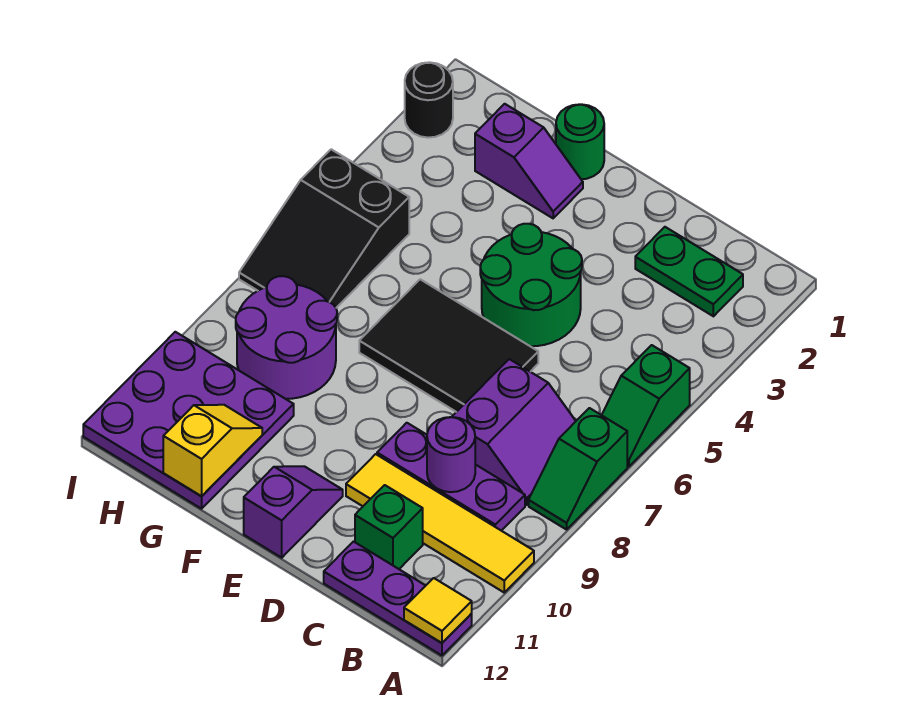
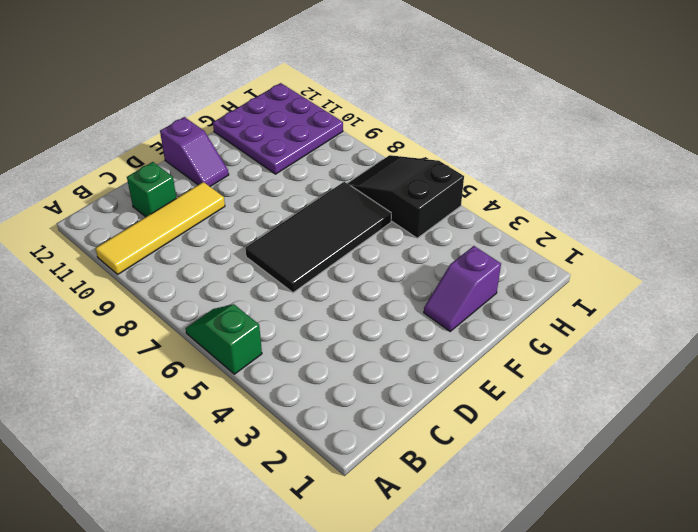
black tile D6:G7 level 1 -> black tile D6:F7 level 1
none -> green slope A7:A8 level 1 top 7
none -> purple plate A12:C12 level 1
none -> green plate B2:C2 level 1

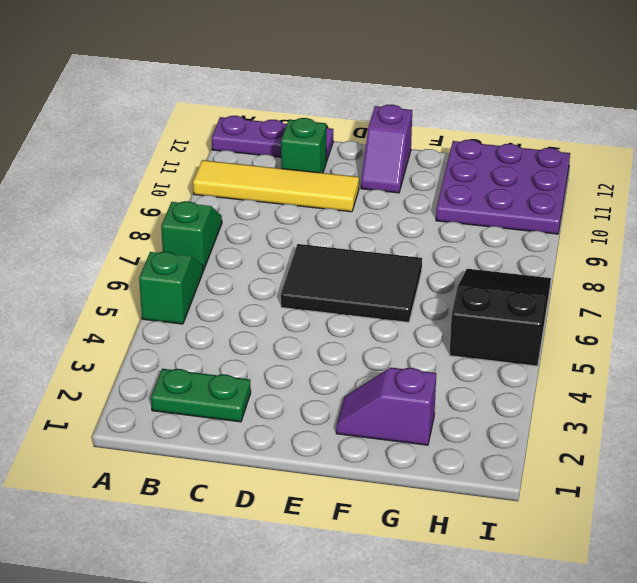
none -> purple slope B7:C8 level 1 top C
none -> purple plate B9:D9 level 1
none -> green round brick D4:E5 level 1

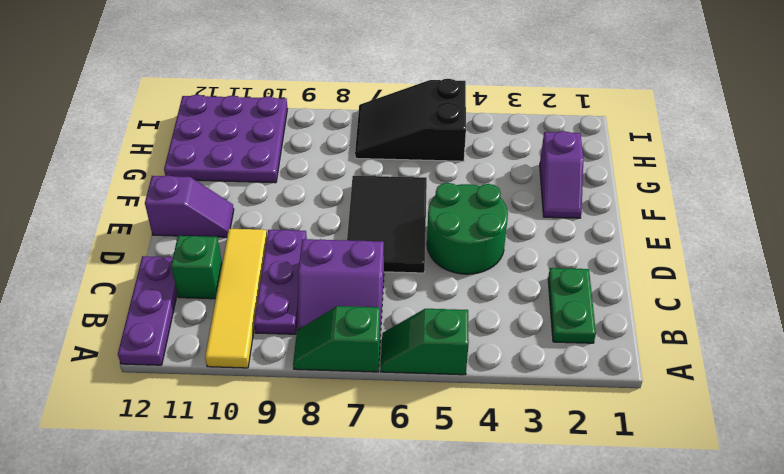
none -> green round brick F1 level 1
none -> purple round brick G8:H9 level 1
none -> black round brick I2 level 1

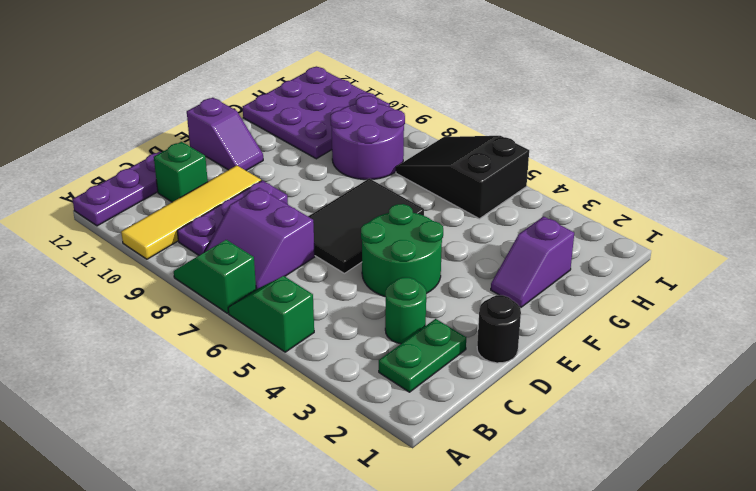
green round brick C3 level 1 -> green round brick F1 level 1
black round brick D1 level 1 -> black round brick I2 level 1
none -> yellow tile A12 level 2
none -> purple round brick C9 level 2
none -> yellow slope G11:G12 level 2 top 12

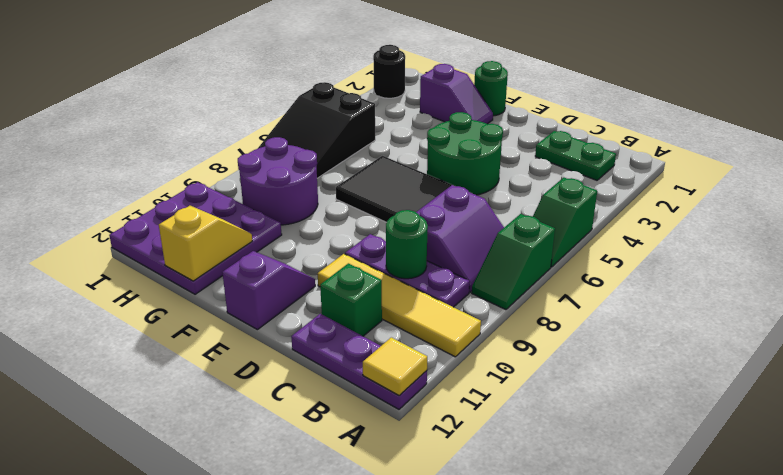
green round brick C9 level 2 -> purple round brick C9 level 2

